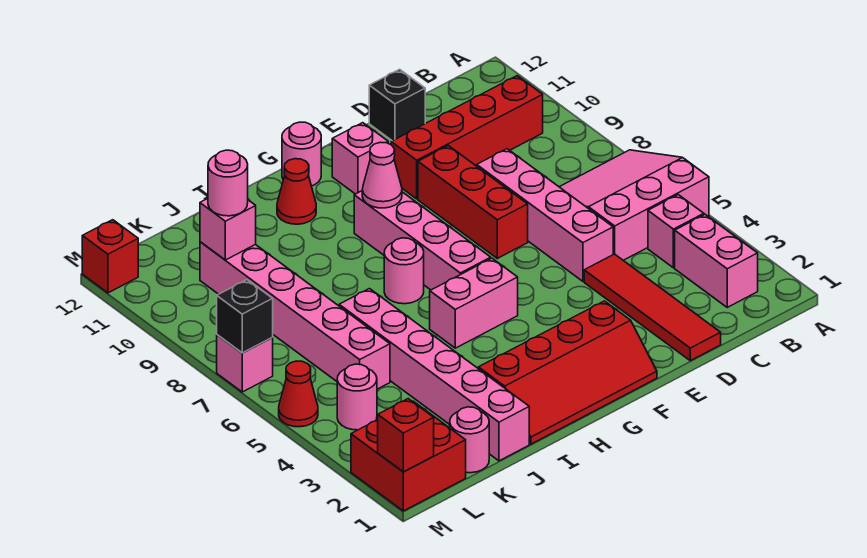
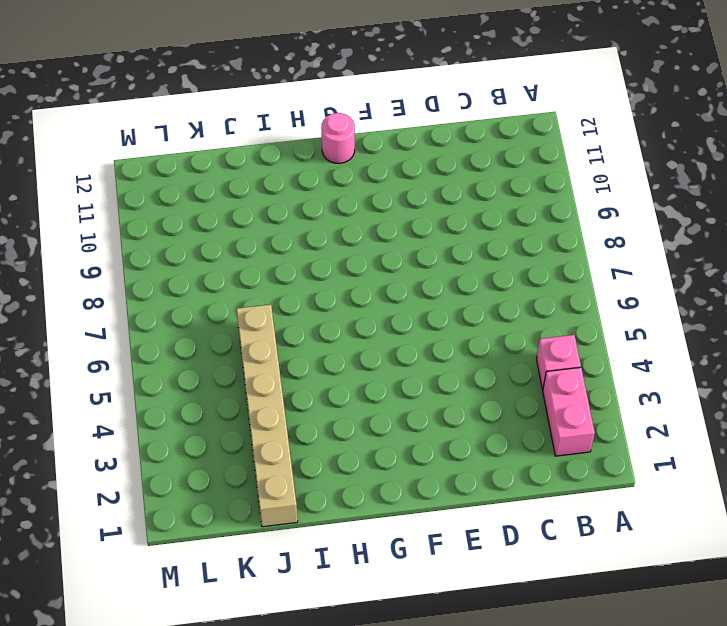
tan brick J1:J6 level 1 -> pink brick J1:J6 level 1
none -> pink slope A5:C7 level 1 top 5
none -> red brick B10:E10 level 1
none -> red tile D1:D4 level 1

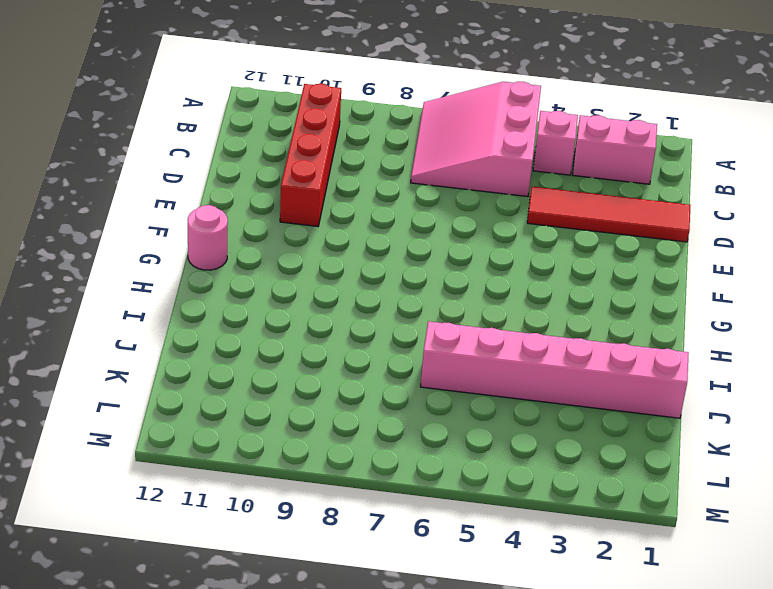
none -> pink brick D5:D8 level 1
none -> black brick D12 level 1
none -> red brick E7:E9 level 1

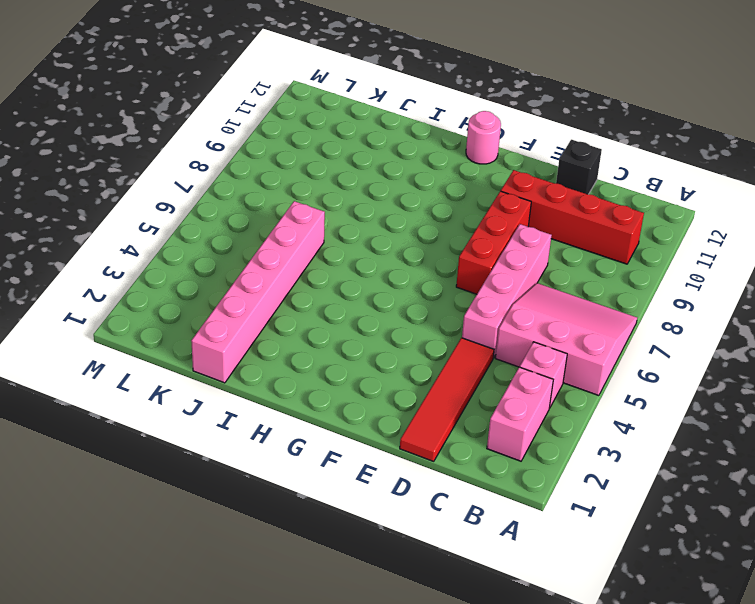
none -> red slope F1:I2 level 1 top 2
none -> pink brick F11 level 1
none -> pink brick G5:H5 level 1

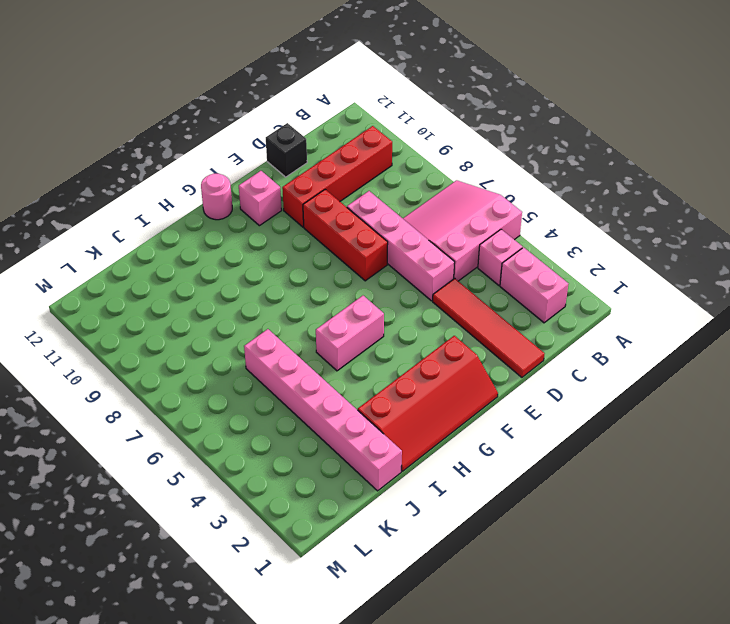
none -> pink brick G6:G9 level 1
none -> pink round brick H7 level 1
none -> red cone H11 level 1

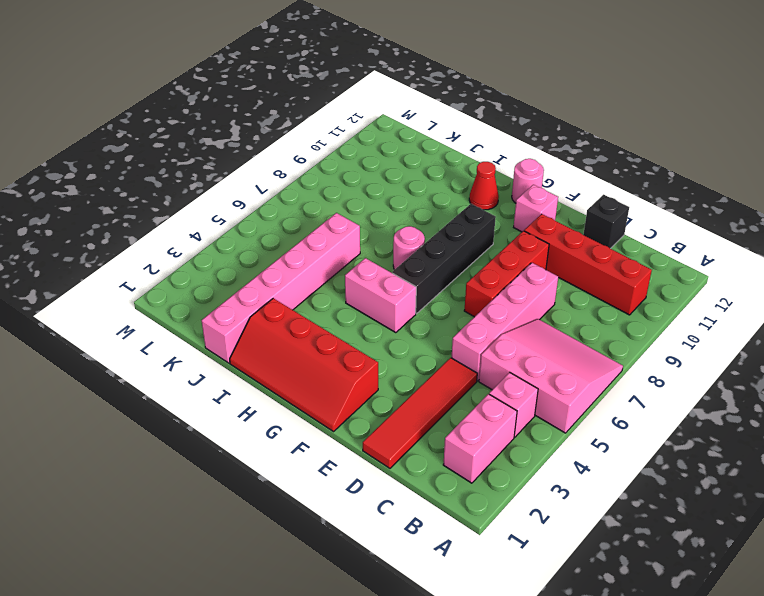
black brick G6:G9 level 1 -> pink brick G6:G9 level 1
none -> pink round brick K1 level 1
none -> pink brick K5:K10 level 1
none -> red brick L1:M2 level 1

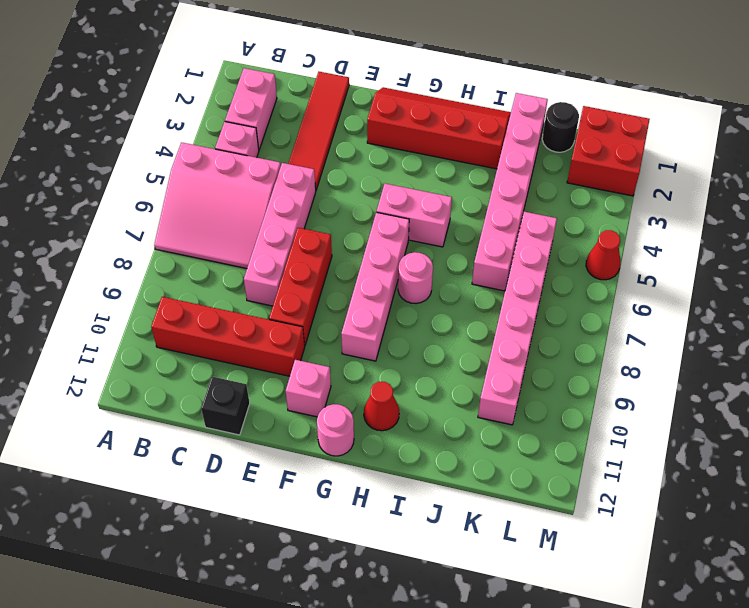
black round brick K1 level 1 -> pink round brick K1 level 1
none -> pink round brick L4 level 1
none -> pink brick M7 level 1
none -> red brick M12 level 1

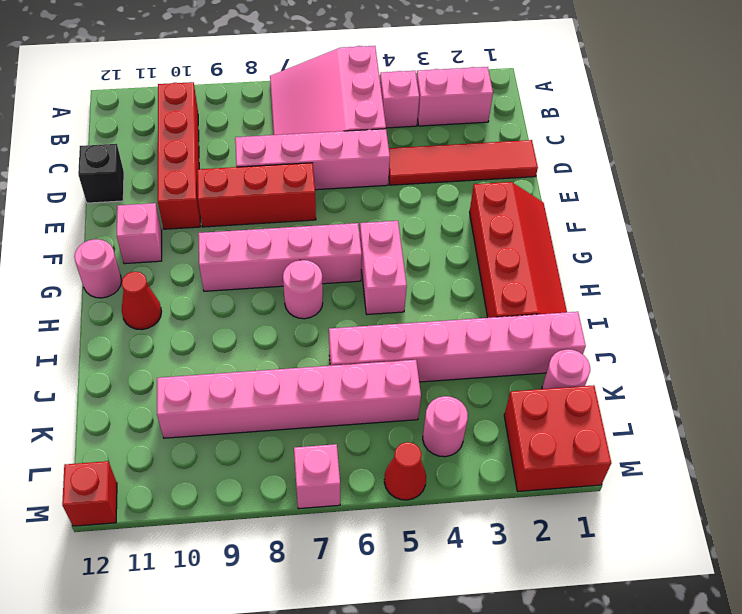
none -> pink cone G9 level 2
none -> pink brick K10 level 2
none -> red brick M1 level 2

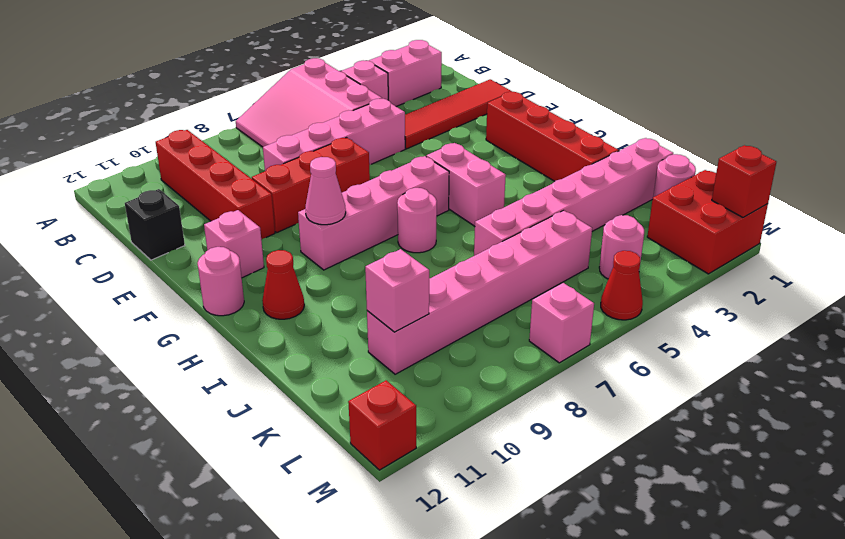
none -> black brick M7 level 2
none -> pink round brick K10 level 3

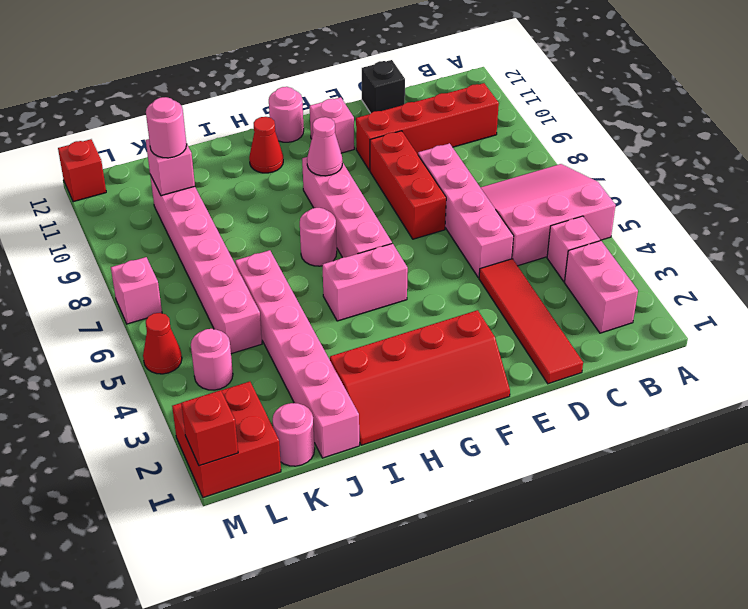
none -> black brick M7 level 2

